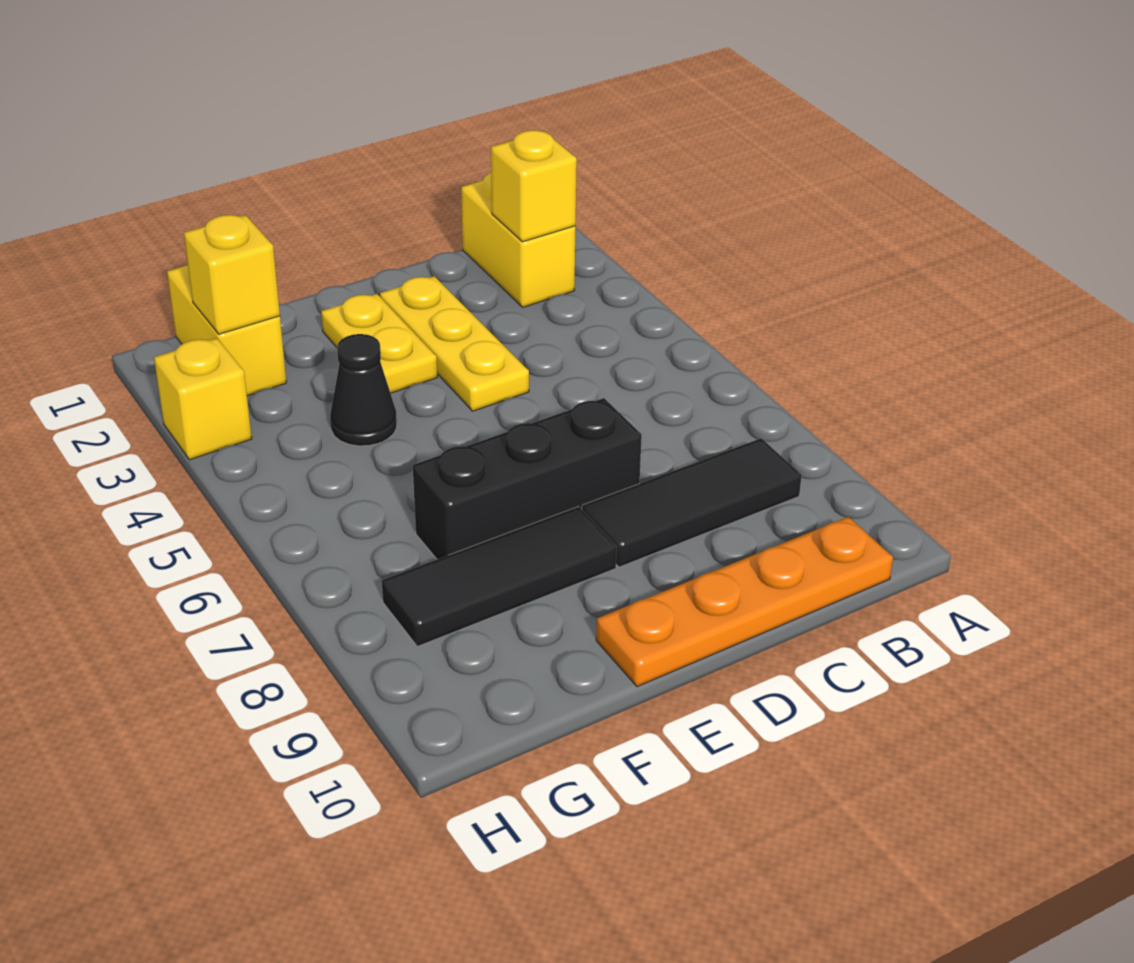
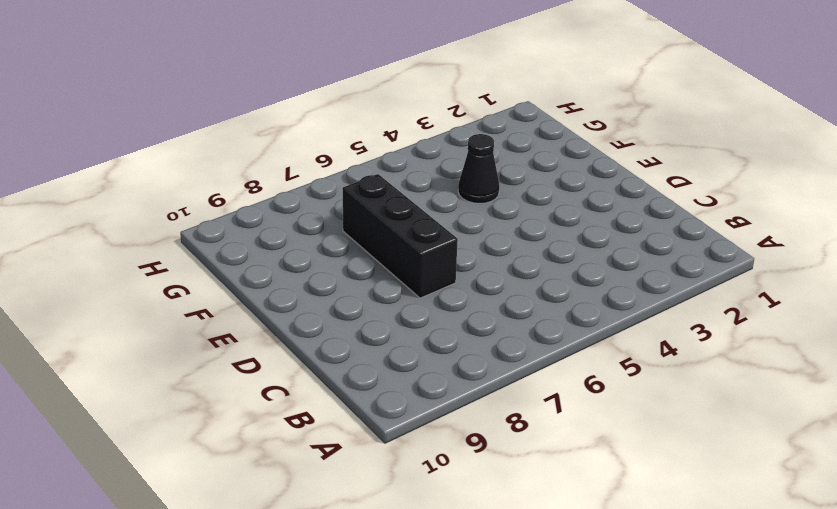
none -> yellow brick B1:B2 level 1
none -> black tile B8:D8 level 1
none -> orange plate B10:E10 level 1

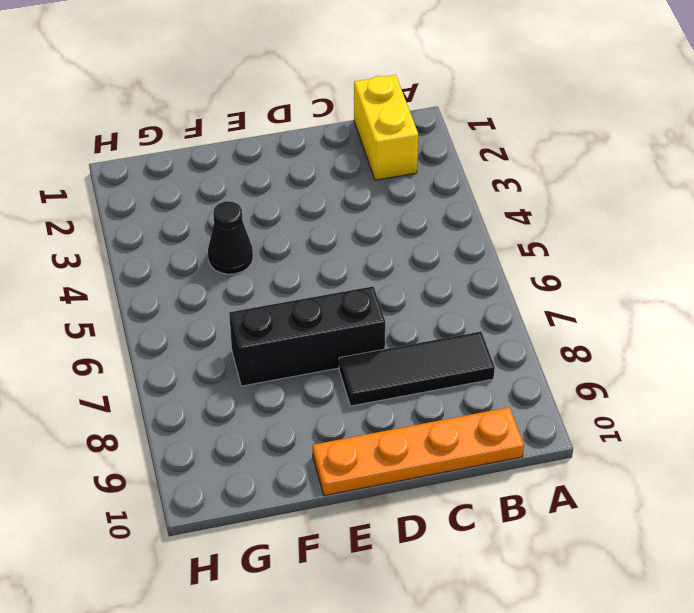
none -> yellow plate D2:D4 level 1
none -> yellow plate E2:E3 level 1
none -> black tile E8:G8 level 1

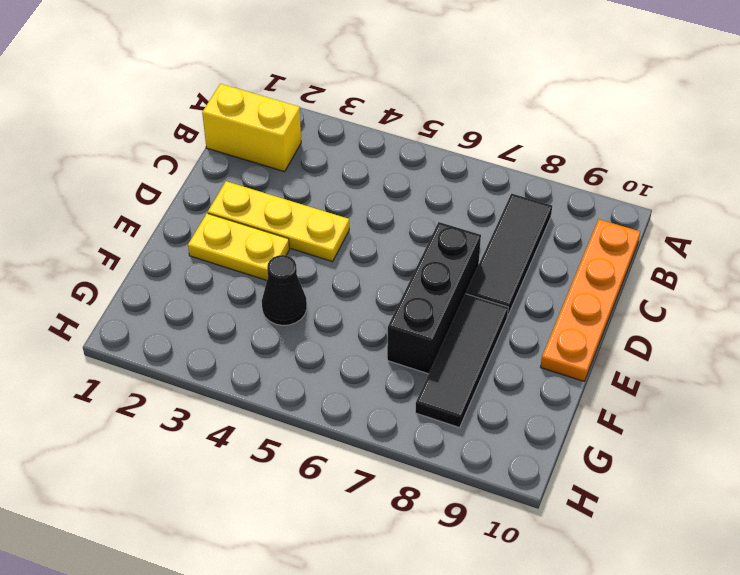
none -> yellow brick G1:G2 level 1
none -> yellow brick H3 level 1
none -> yellow brick B2 level 2

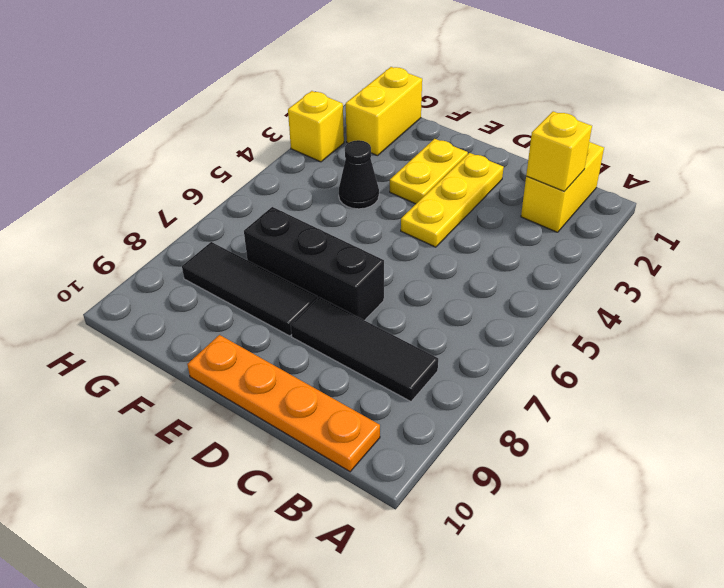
none -> yellow brick G2 level 2

